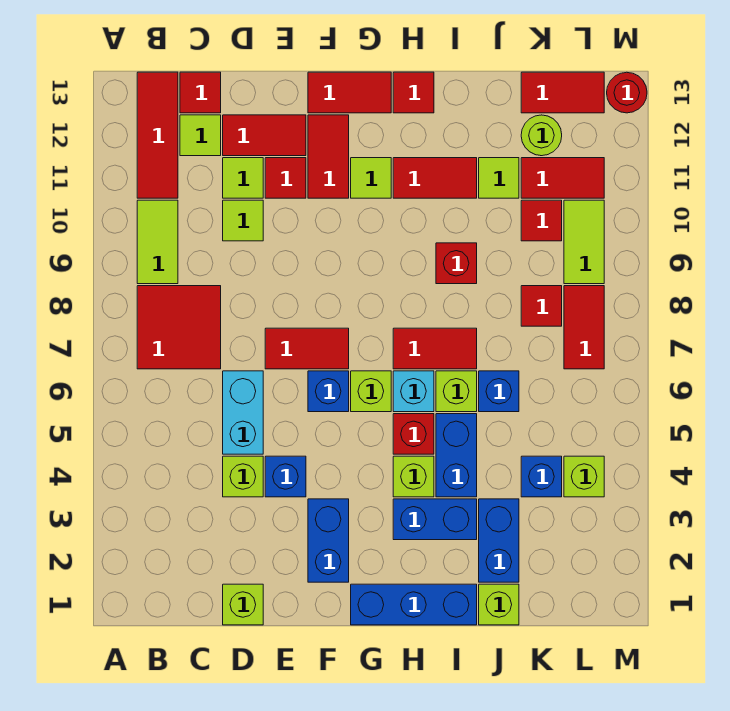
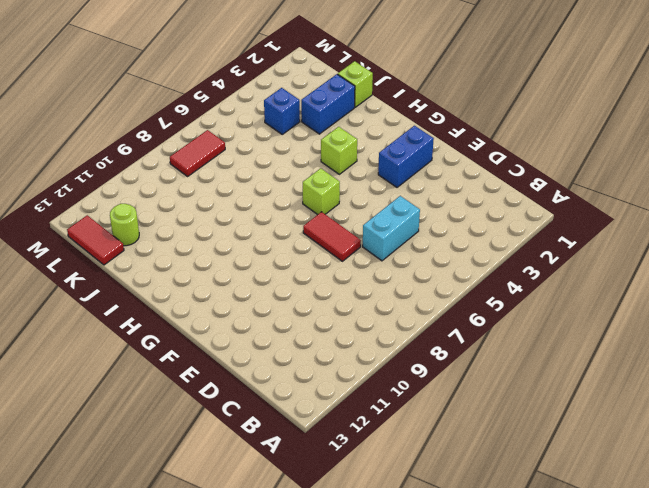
none -> red tile B7:C8 level 1
none -> lime tile B9:B10 level 1
none -> red tile B11:B13 level 1
none -> lime tile C12 level 1

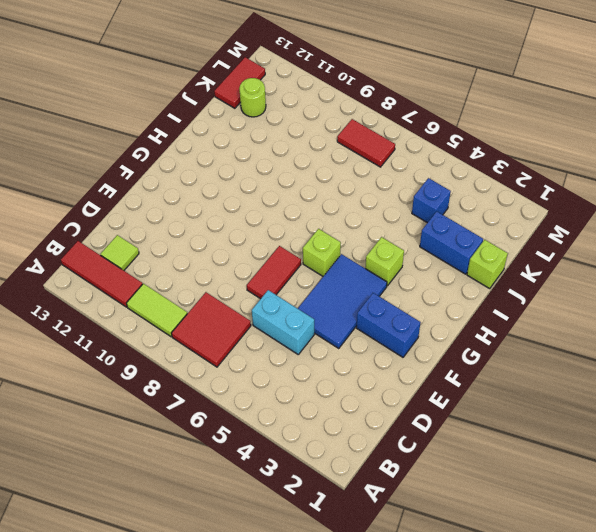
blue tile E4:G5 level 1 -> blue brick E4 level 1
none -> red tile C13 level 1
none -> lime brick D1 level 1
none -> lime brick D4 level 1
none -> lime tile D10 level 1

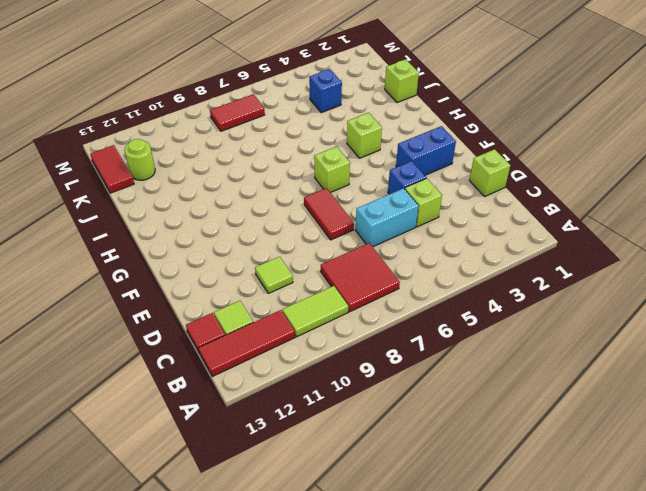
none -> lime tile D11 level 1
none -> red tile D12:E12 level 1
none -> red tile E11 level 1
none -> blue brick F6 level 1

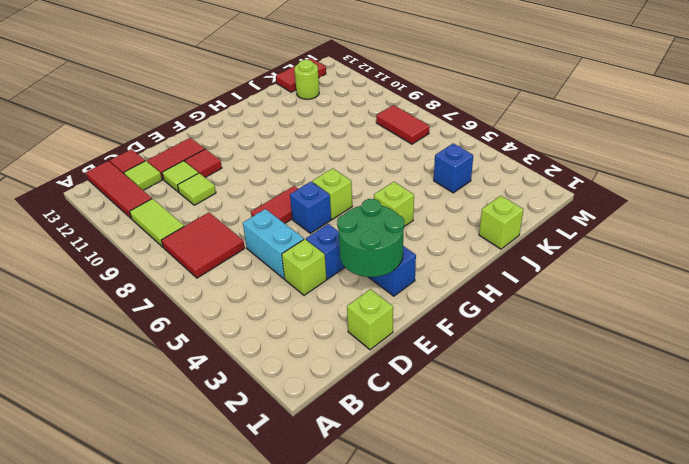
green round brick E2:F3 level 2 -> none
none -> red tile F11:F12 level 1
none -> red tile F13:G13 level 1
none -> blue brick G1:I1 level 1
none -> lime tile G11 level 1

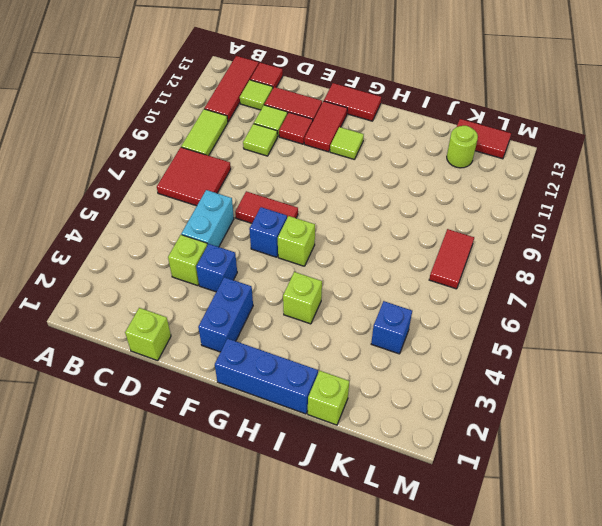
none -> blue brick H3:I3 level 1
none -> red brick H5 level 1
none -> cyan brick H6 level 1
none -> red tile H7:I7 level 1

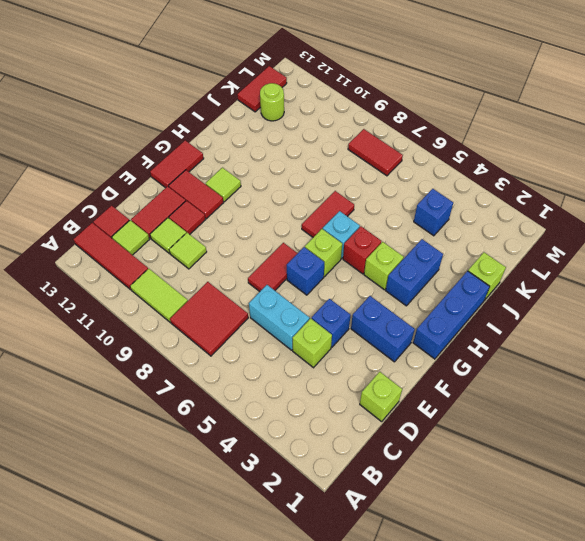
none -> red tile H11:I11 level 1
none -> red tile H13 level 1
none -> blue brick I4:I5 level 1
none -> lime brick I6 level 1

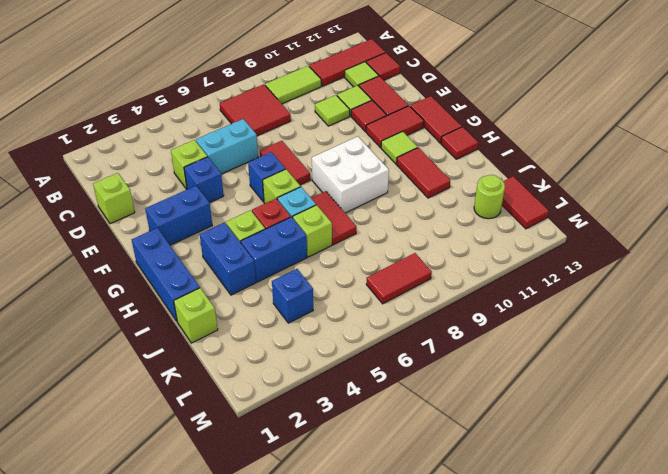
white brick G8:H9 level 1 -> none
none -> red brick I9 level 1
none -> blue brick J2:J3 level 1
none -> blue brick J6 level 1
none -> lime tile J11 level 1

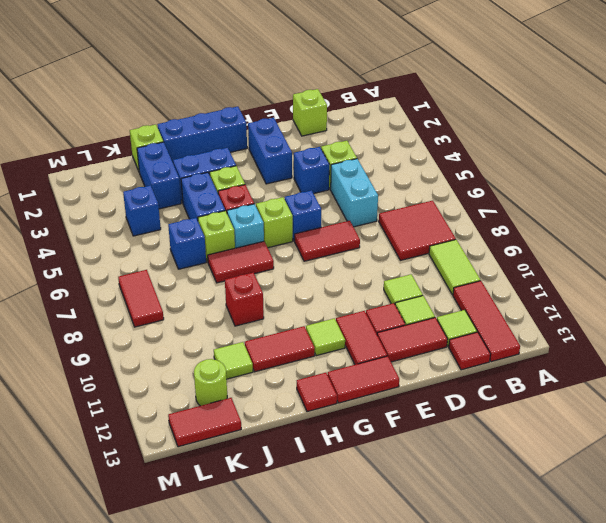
none -> red tile K8 level 1
none -> red tile K10 level 1
none -> red tile K11:L11 level 1
none -> lime brick L4 level 1

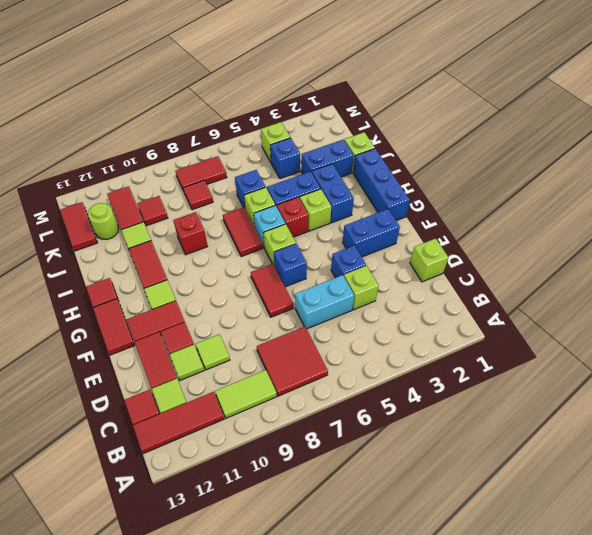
none -> lime tile L9:L10 level 1
none -> red round brick M13 level 1

